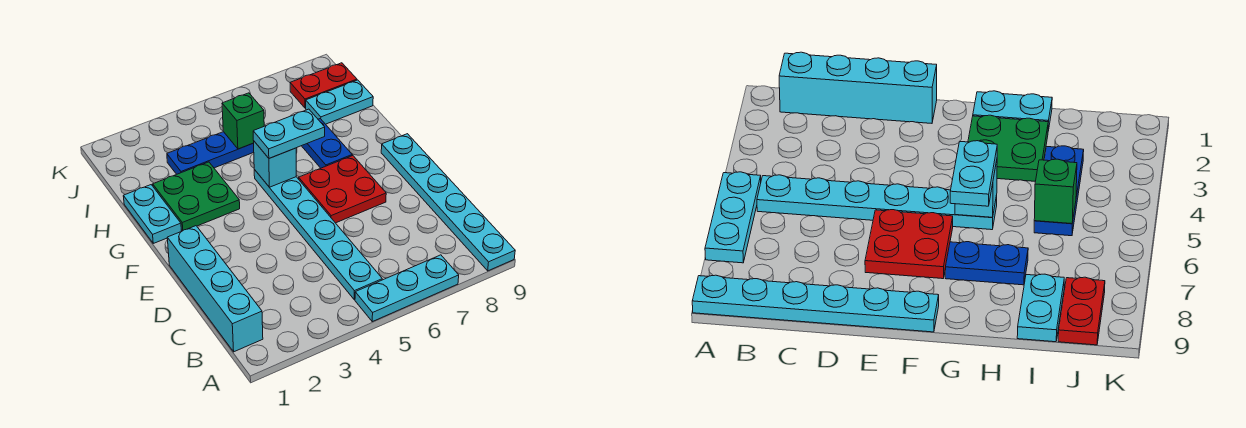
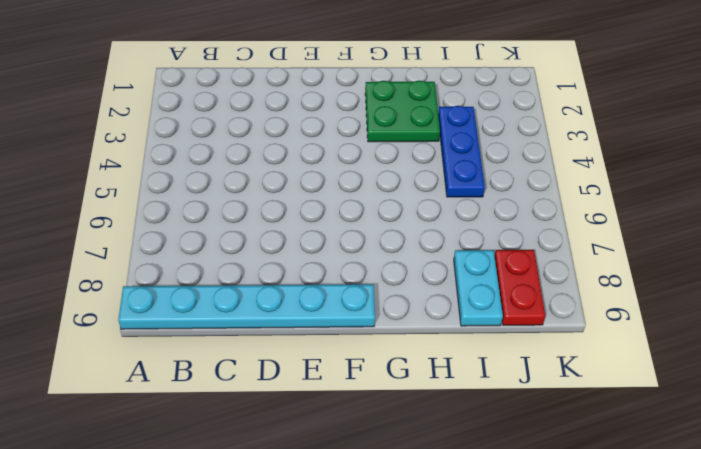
none -> cyan plate A5:A7 level 1
none -> cyan brick B1:E1 level 1
none -> cyan plate B5:G5 level 1

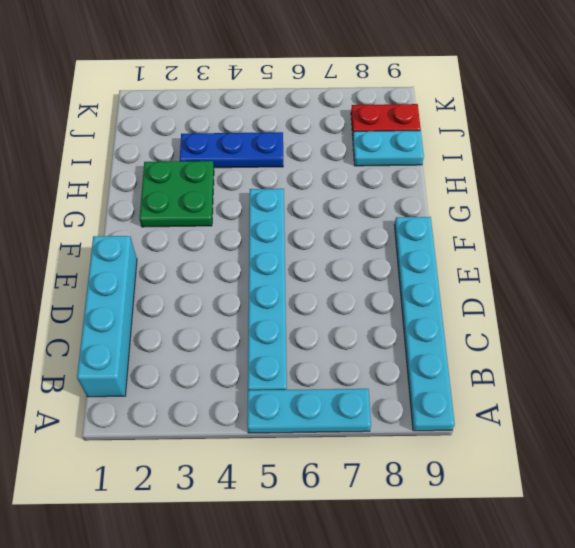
none -> red plate E6:F7 level 1
none -> cyan plate G1:H1 level 1
none -> blue plate G7:H7 level 1

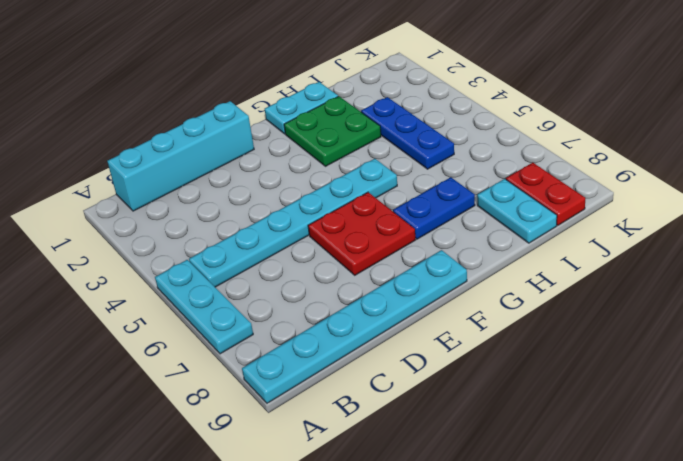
none -> cyan brick G5 level 2
none -> green brick I5 level 2
none -> cyan plate G5:G6 level 3

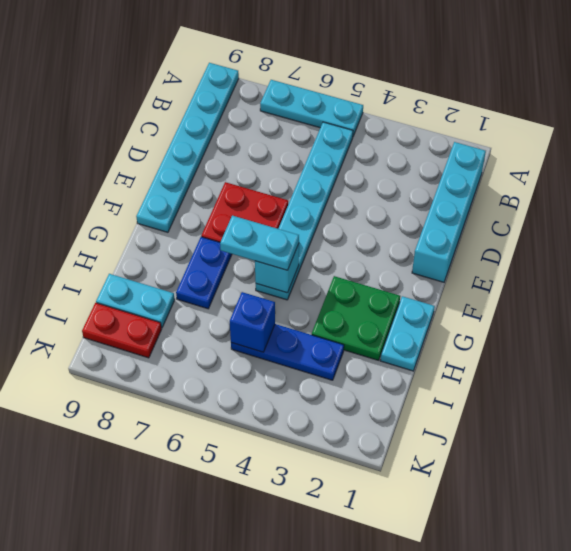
blue brick I5 level 2 -> green brick I5 level 2

